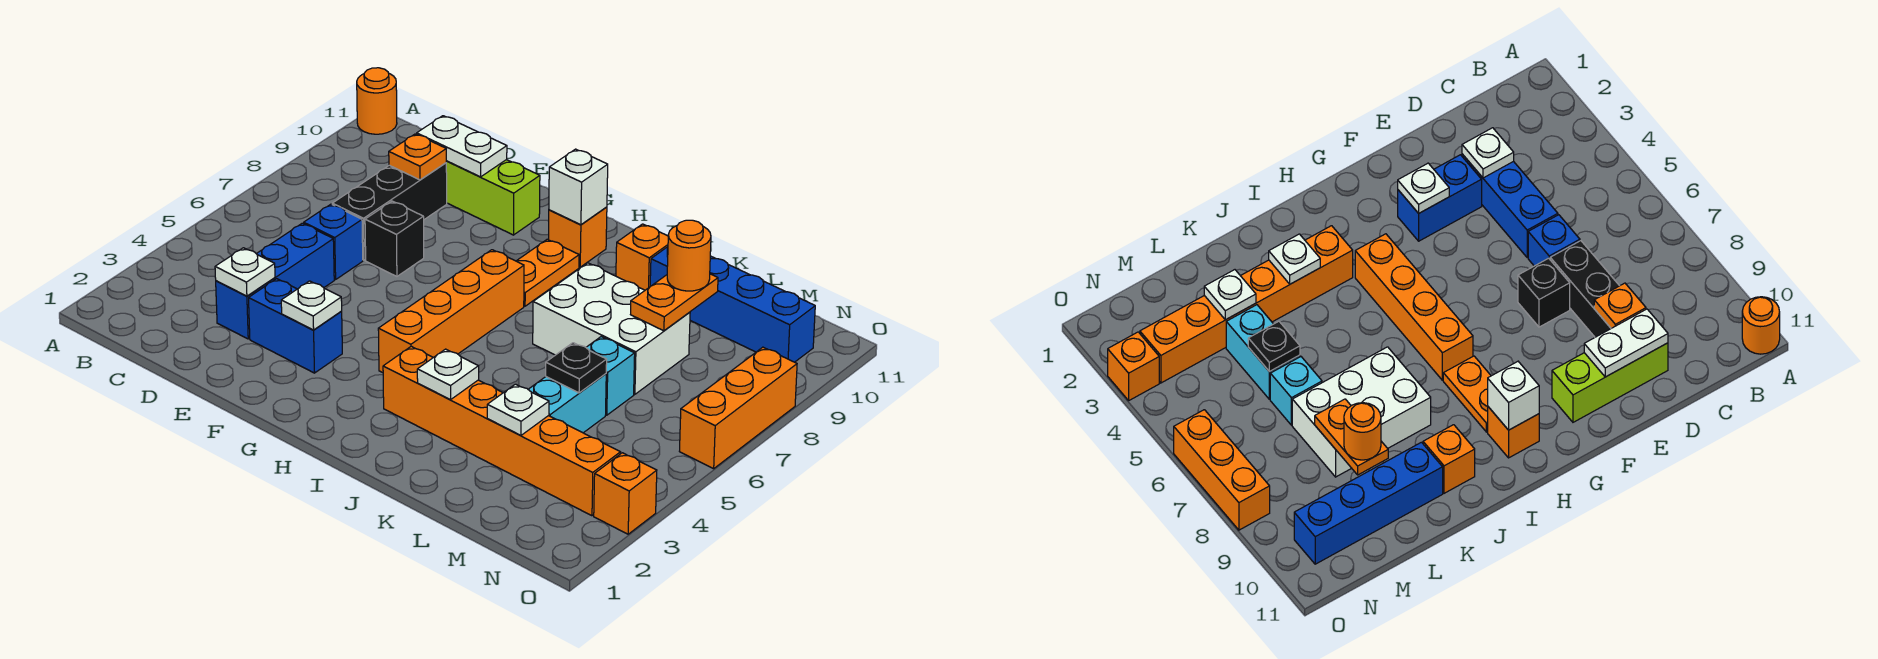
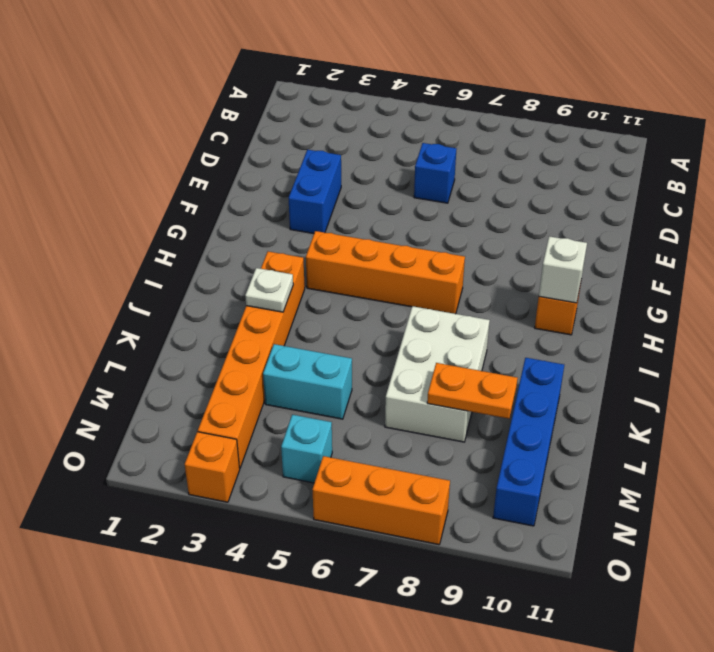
cyan brick N5 level 1 -> cyan brick L6 level 1
none -> orange round brick A11 level 1
none -> blue brick D3:D5 level 1
none -> black brick D7:D9 level 1

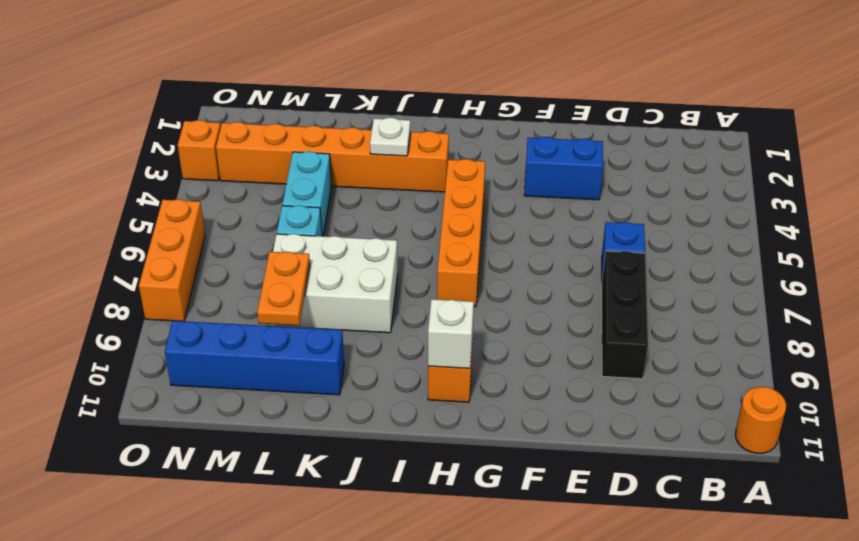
none -> blue brick D3:D5 level 1
none -> lime brick D10:F10 level 1
none -> black brick E7 level 1

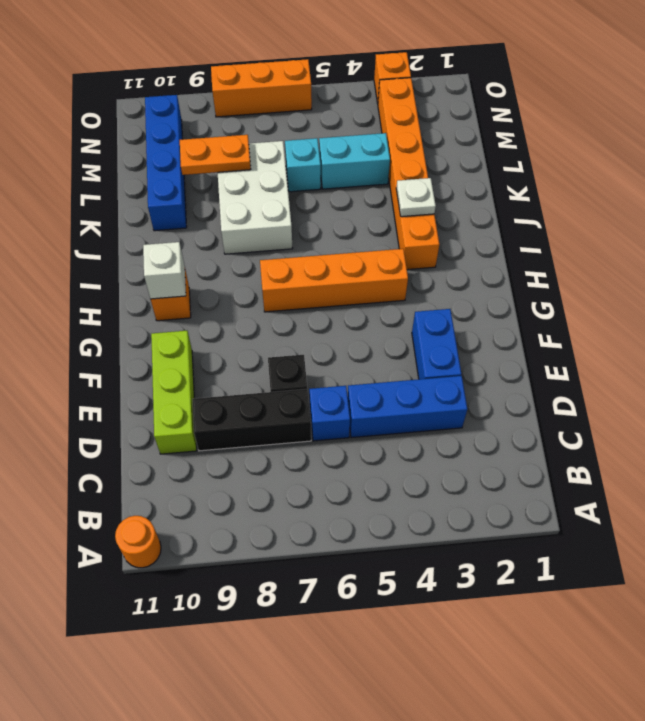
none -> orange plate H8:H9 level 1
none -> orange brick J10 level 1
none -> white plate D3 level 2

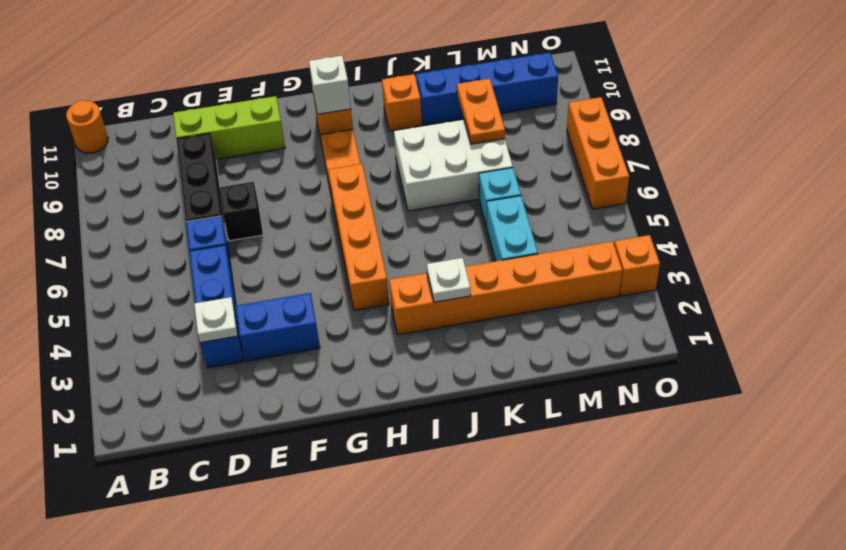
none -> orange plate D9 level 2
none -> white plate D10:E10 level 2
none -> white plate F3 level 2

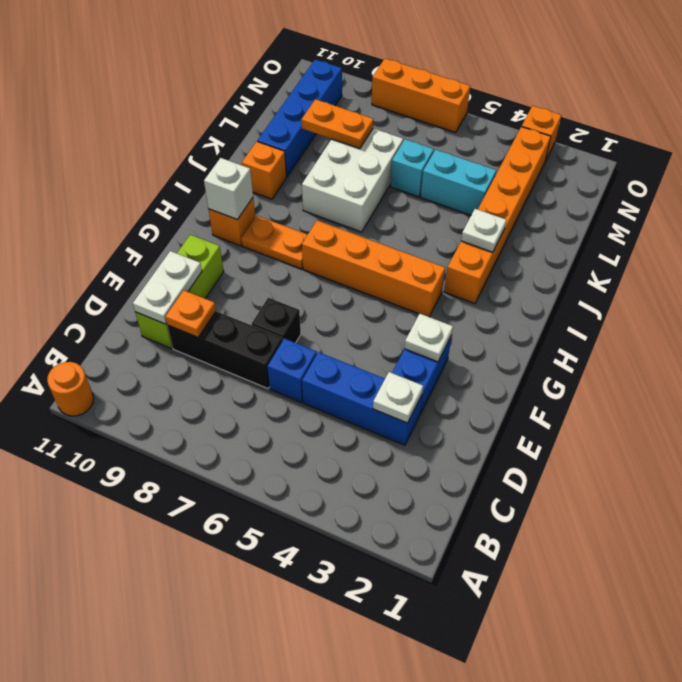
none -> white plate L3 level 2
none -> black plate L5 level 2
none -> orange round brick L9 level 3

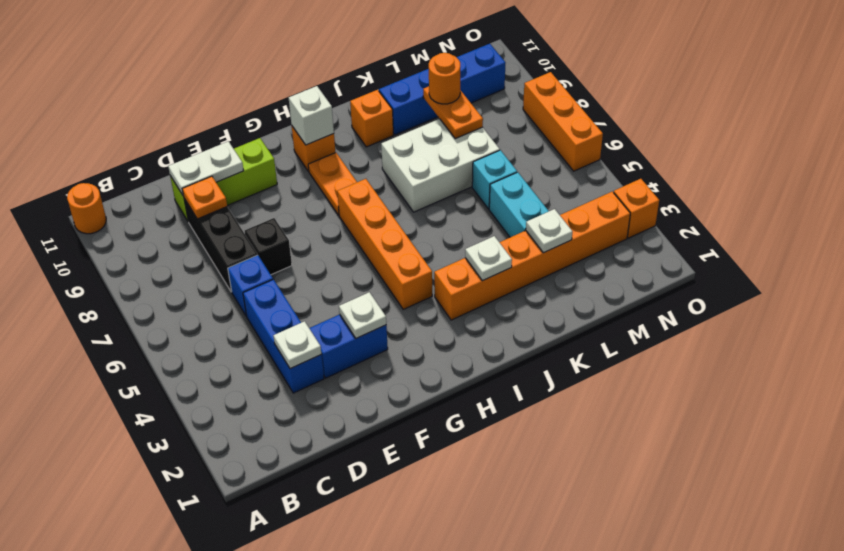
none -> black plate L5 level 2

